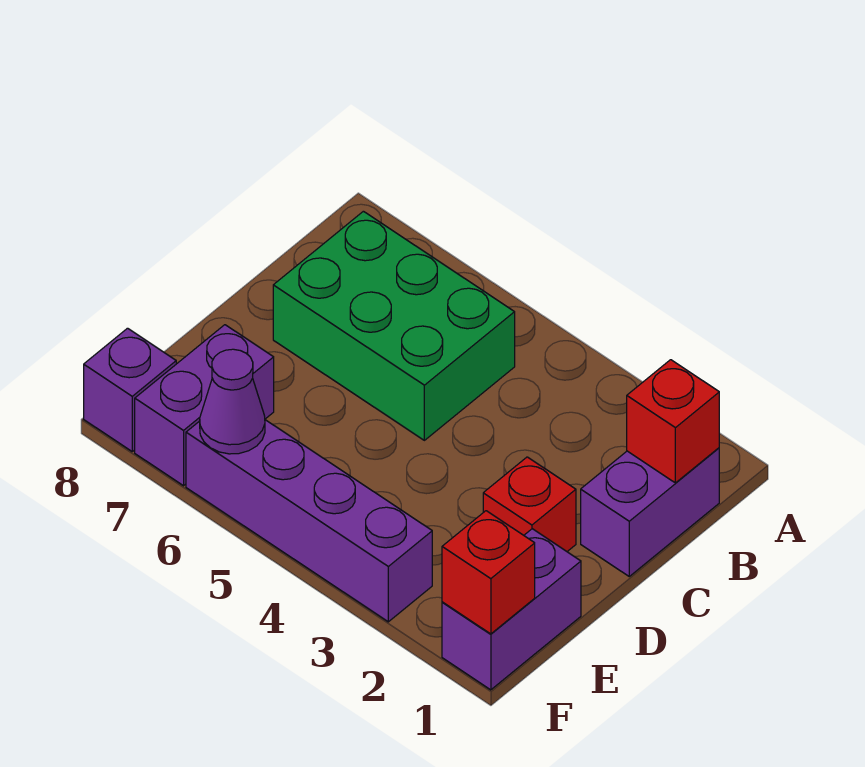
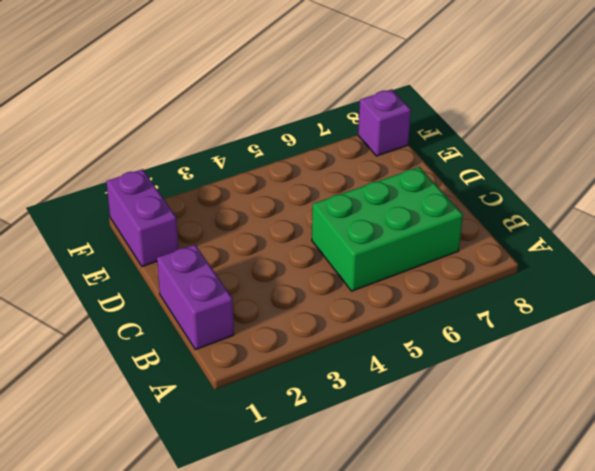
none -> red brick D2 level 1
none -> purple brick E7:F7 level 1

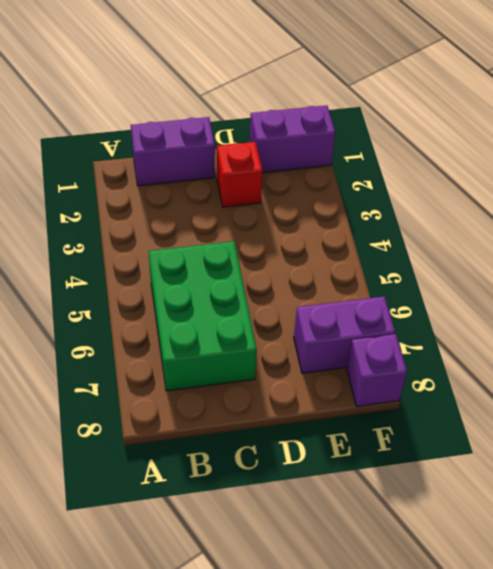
none -> purple brick F3:F6 level 1
none -> red brick B1 level 2

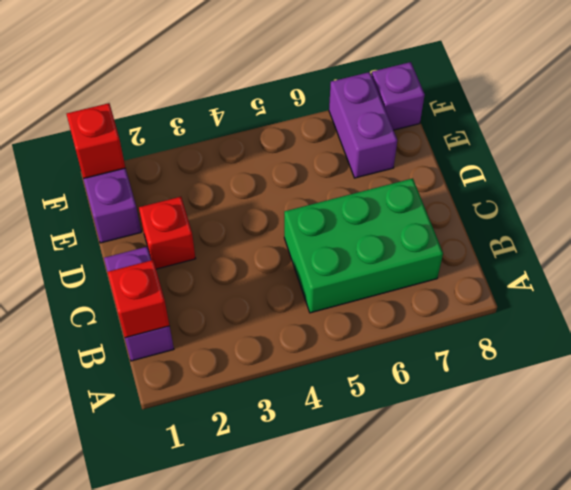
none -> purple brick F3:F6 level 1
none -> purple cone F6 level 2

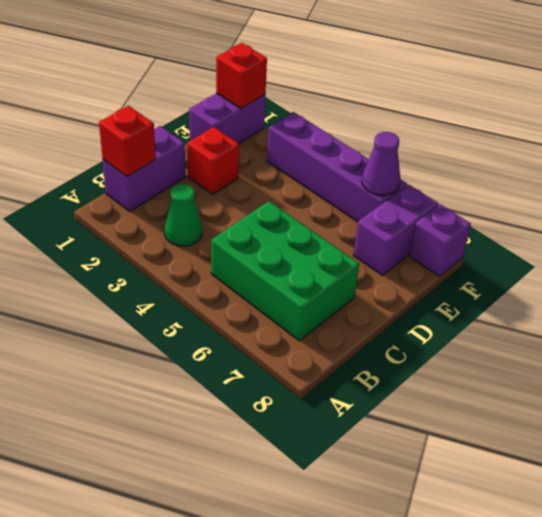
green cone B3 level 1 -> none

